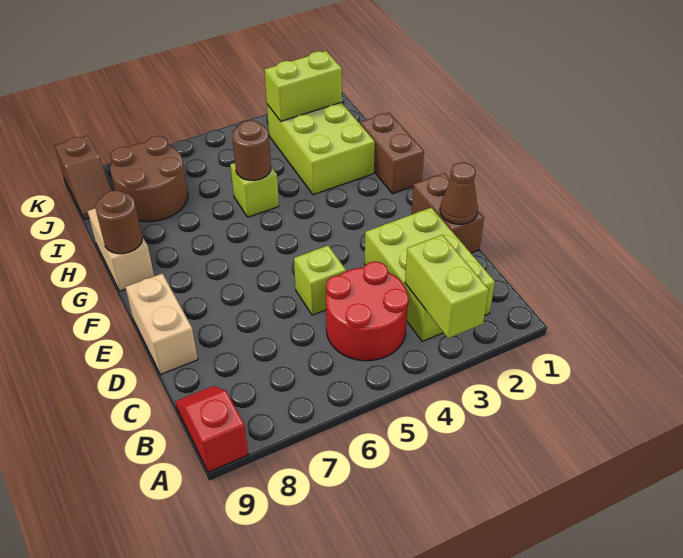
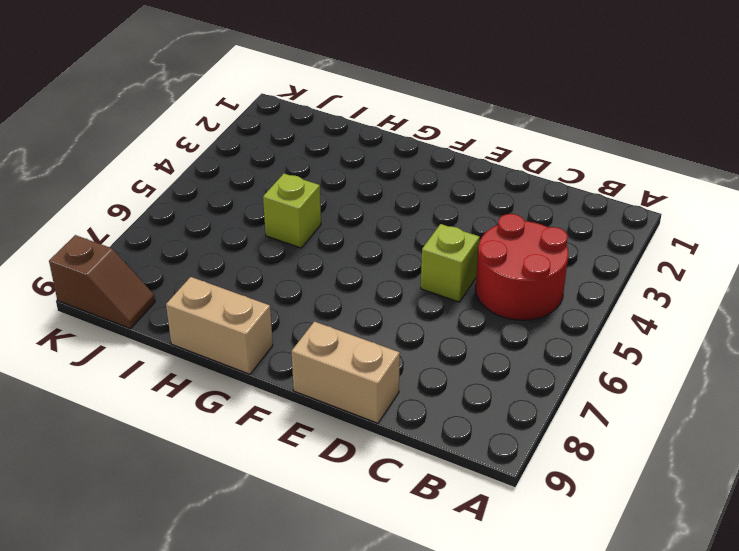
none -> red slope A9:B9 level 1 top A
none -> lime brick B2:D3 level 1
none -> brown brick D1:E1 level 1

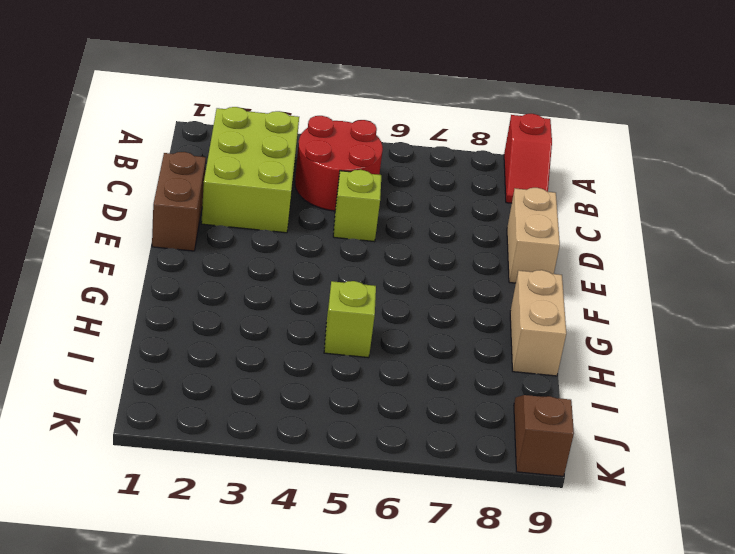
none -> brown brick G1:H1 level 1
none -> lime brick H2:J3 level 1
none -> brown round brick I7:J8 level 1

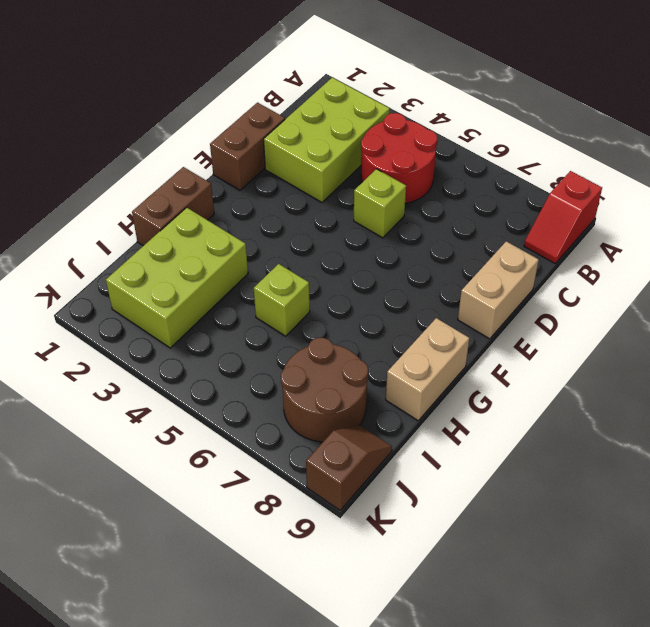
none -> lime brick A3:B3 level 2
none -> brown cone D1 level 2
none -> brown round brick G9 level 2

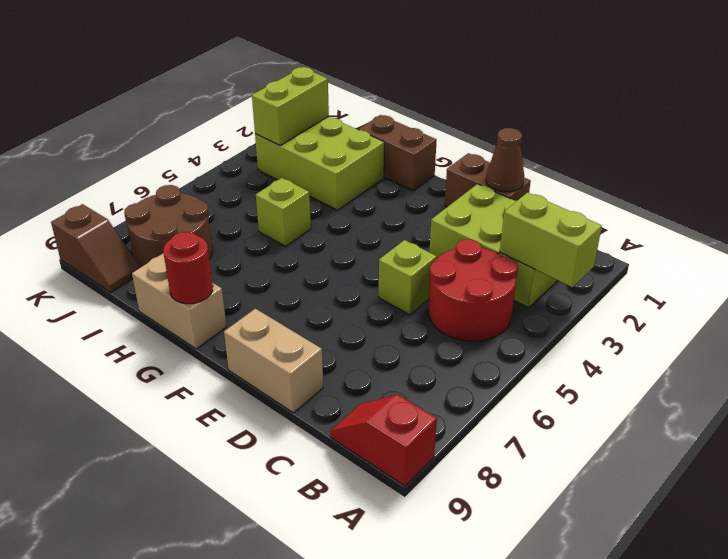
red round brick G9 level 2 -> brown round brick G9 level 2
none -> brown round brick H5 level 2

